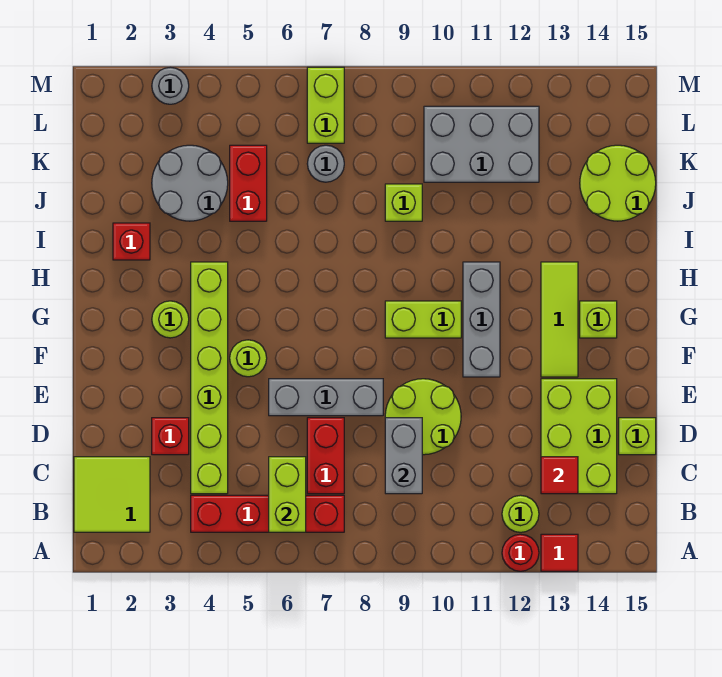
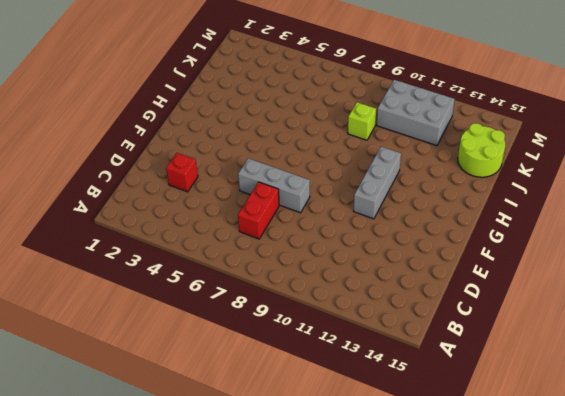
none -> red round brick A12 level 1
none -> red tile A13 level 1
none -> lime tile B1:C2 level 1
none -> red brick B4:B7 level 1

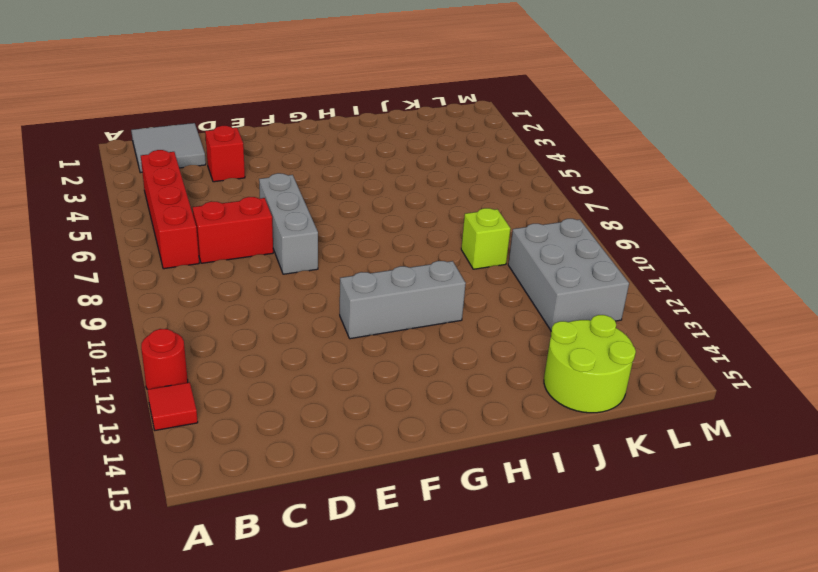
grey tile B1:C2 level 1 -> lime tile B1:C2 level 1
none -> lime round brick B12 level 1
none -> lime brick C4:H4 level 1
none -> lime brick C13:E14 level 1
none -> lime round brick D9:E10 level 1

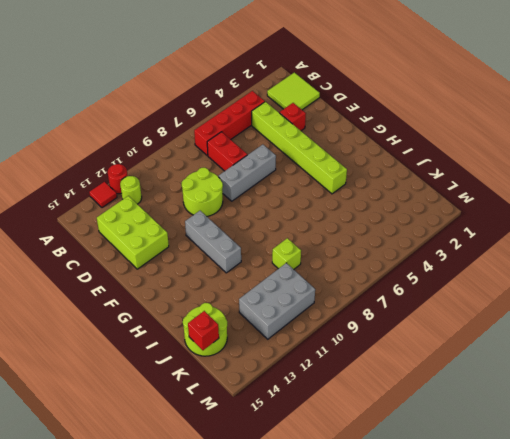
red brick K15 level 2 -> red brick I2 level 1
none -> lime brick D15 level 1
none -> lime round brick F5 level 1
none -> lime tile F13:H13 level 1
none -> lime round brick G3 level 1

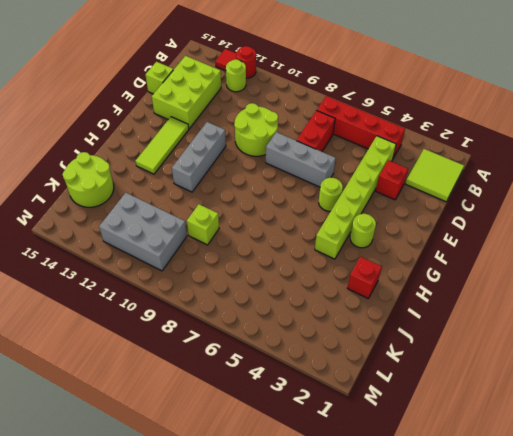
none -> lime brick G9:G10 level 1
none -> lime brick G14 level 1
none -> grey round brick J3:K4 level 1
none -> red brick J5:K5 level 1

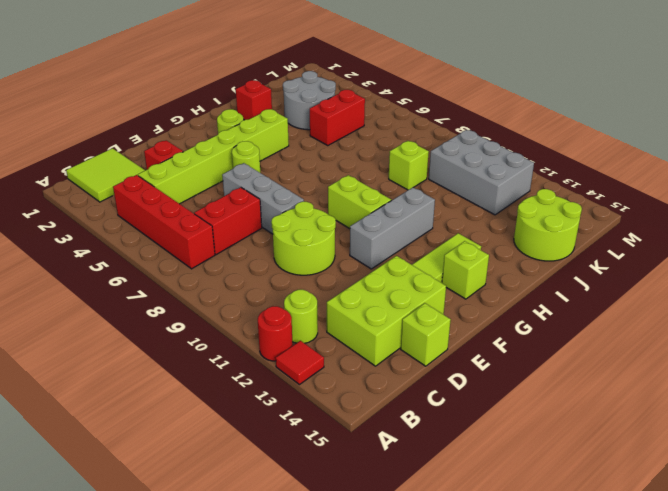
none -> grey round brick K7 level 1
none -> lime brick L7:M7 level 1
none -> grey round brick M3 level 1
none -> lime brick B6:C6 level 2

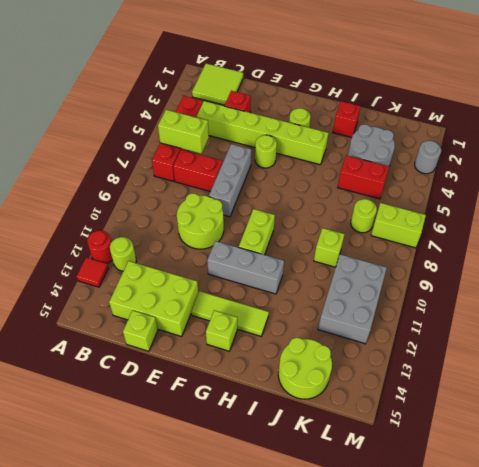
lime round brick K7 level 1 -> grey round brick K7 level 1
none -> grey brick C9:D9 level 2
none -> red tile C13 level 2

